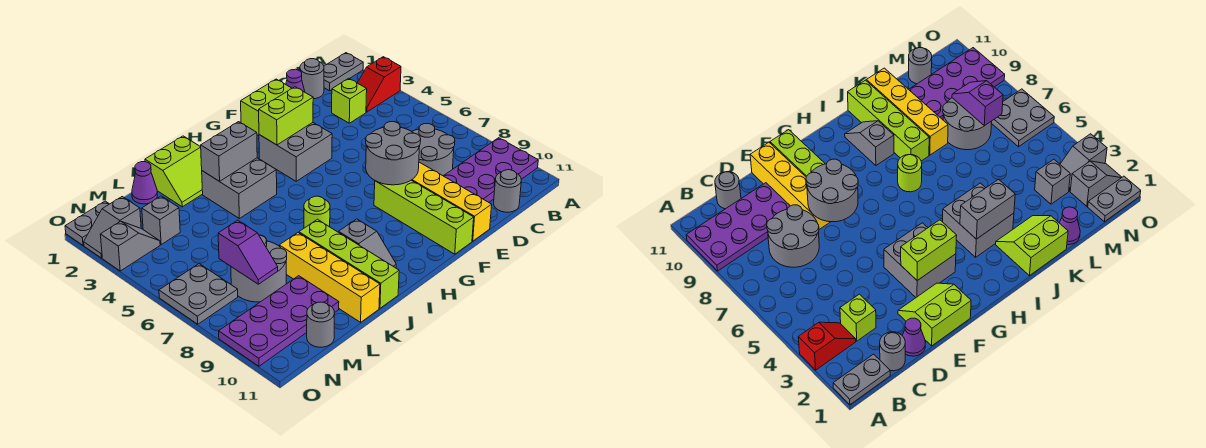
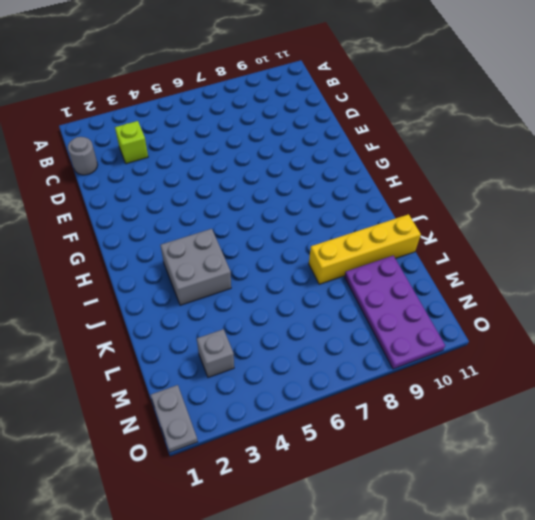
none -> grey plate A1:B1 level 1
none -> red slope A3:B3 level 1 top A
none -> purple plate A9:D10 level 1
none -> grey round brick C7:D8 level 1

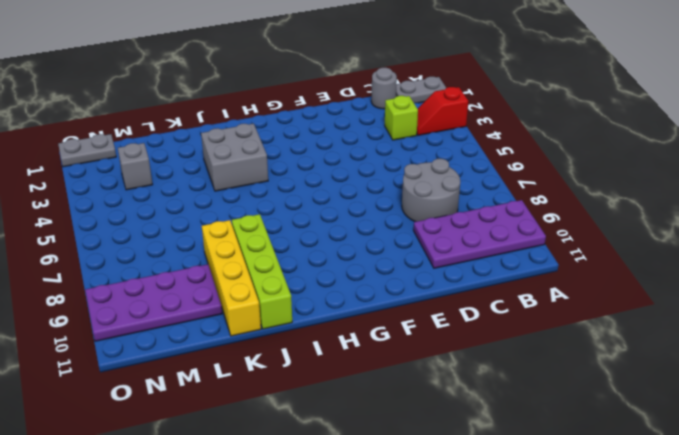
none -> grey round brick C11 level 1
none -> purple cone D1 level 1
none -> lime slope E1:F2 level 1 top 1
none -> yellow brick E8:E11 level 1

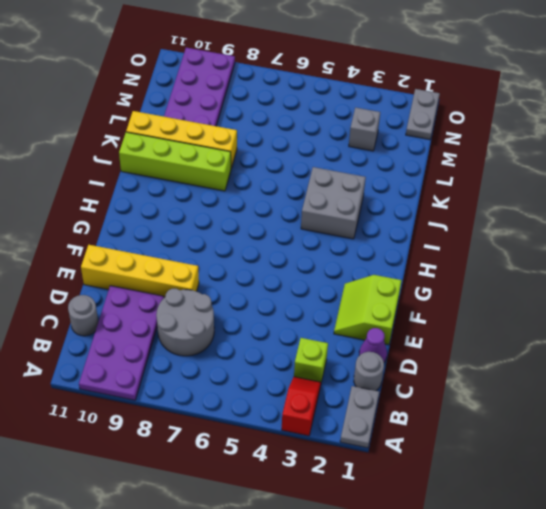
none -> grey brick F3:G4 level 1
none -> lime brick F8:F11 level 1
none -> lime round brick I7 level 1
none -> grey slope I9:I10 level 1 top 9

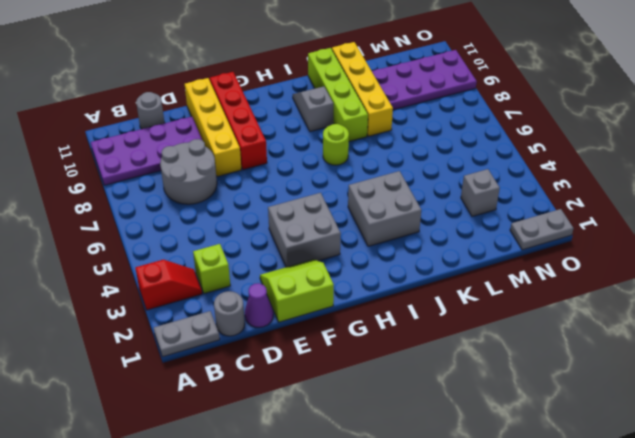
red brick F8:F11 level 1 -> lime brick F8:F11 level 1
none -> lime slope J1:K2 level 1 top 1
none -> purple cone L1 level 1
none -> grey round brick L7:M8 level 1
none -> grey round brick M11 level 1

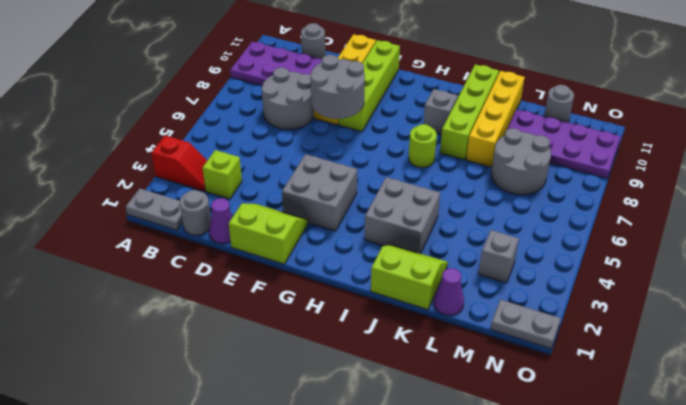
none -> grey slope N2:O2 level 1 top N
none -> grey slope N3:O3 level 1 top O
none -> grey plate N6:O7 level 1
none -> lime brick F3:G3 level 2

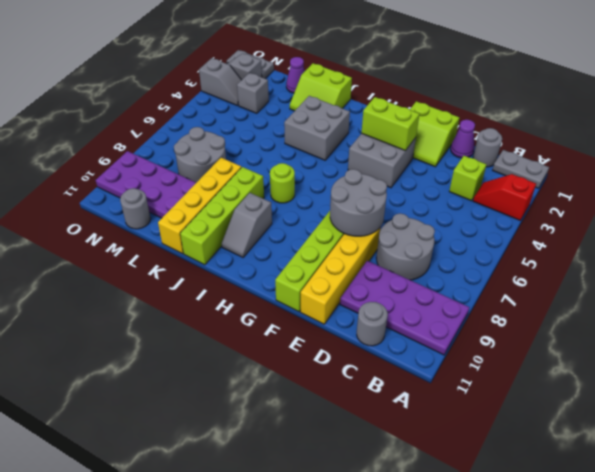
none -> grey plate N6:O7 level 1
none -> grey brick I3:J3 level 2
none -> purple slope M7:M8 level 2 top 7

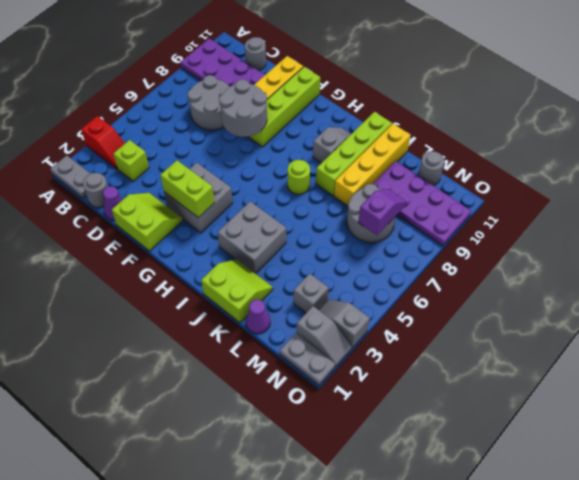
none -> grey plate N6:O7 level 1
none -> grey brick I3:J3 level 2

